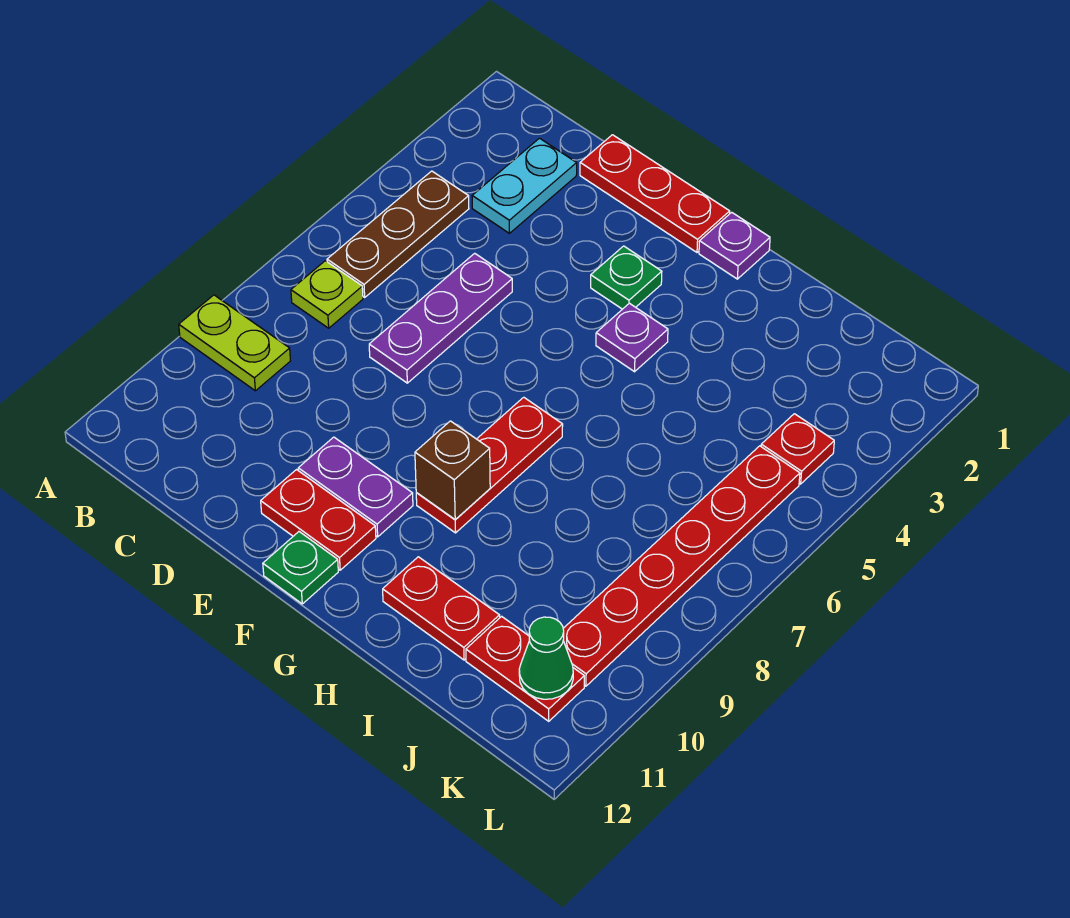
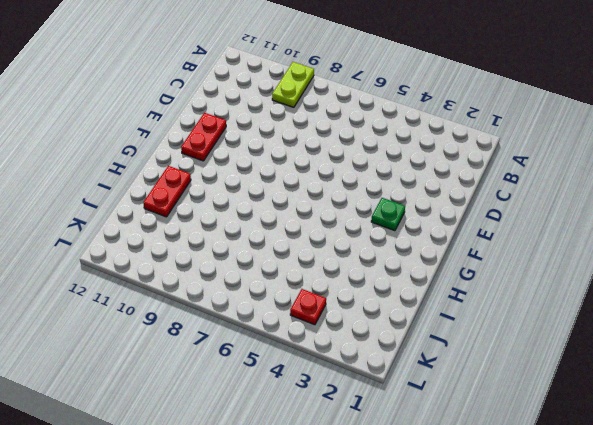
none -> brown plate B4:B6 level 1
none -> lime plate B7 level 1
none -> cyan plate C2:C3 level 1

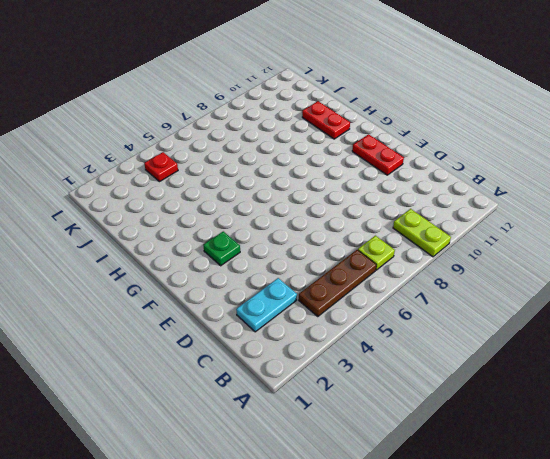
none -> red plate D1:F1 level 1
none -> purple plate D5:D7 level 1
none -> purple plate E10:F10 level 1

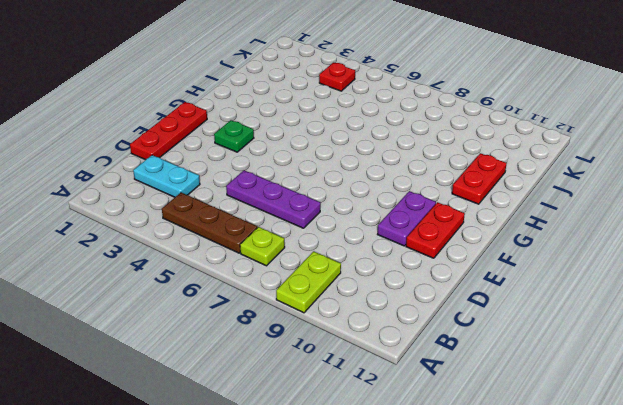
none -> green plate F12 level 1
none -> purple plate G1 level 1
none -> purple plate G4 level 1

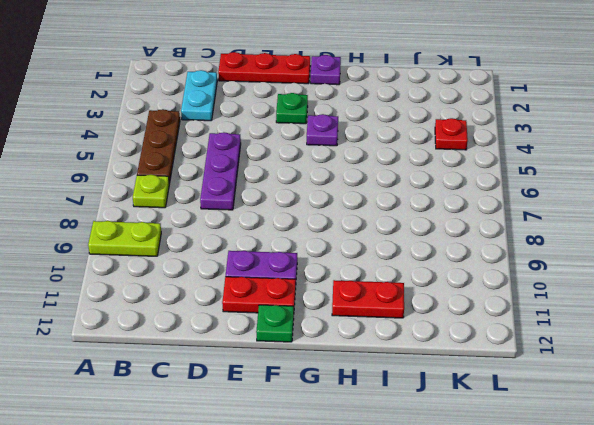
none -> red plate G7:G9 level 1
none -> red plate J11:K11 level 1
none -> red plate K5:K10 level 1

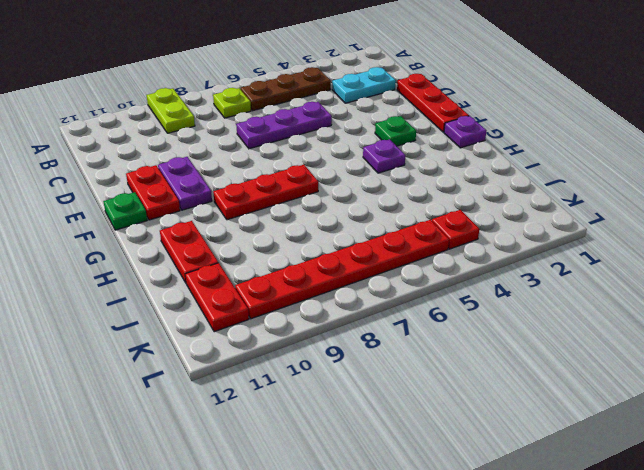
none -> brown brick G9 level 2
none -> green cone K11 level 2

